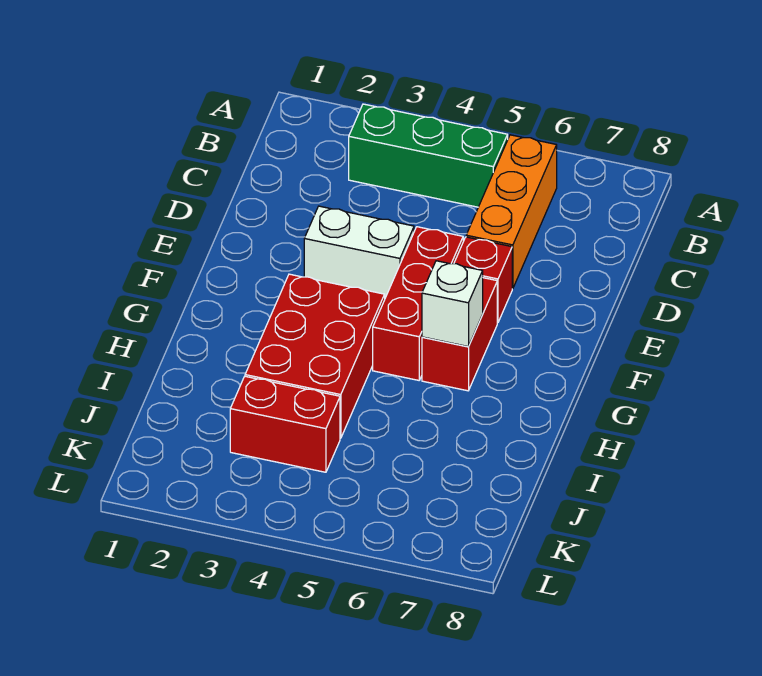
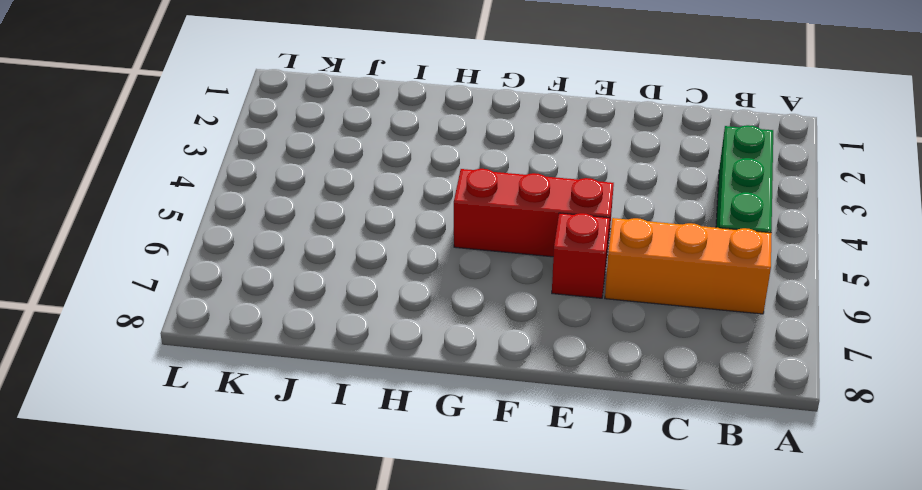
none -> white brick E3:E4 level 1
none -> red brick F6:G6 level 1

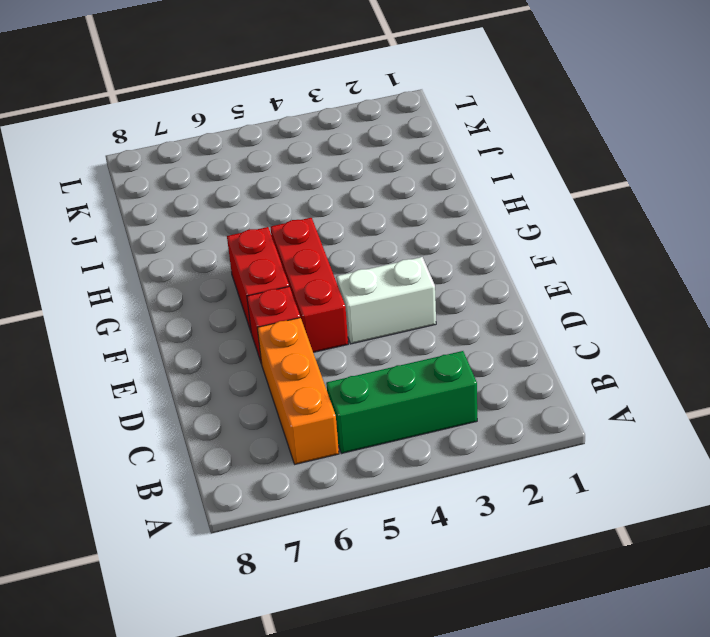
none -> red brick G3:I4 level 1
none -> red brick J3:J4 level 1

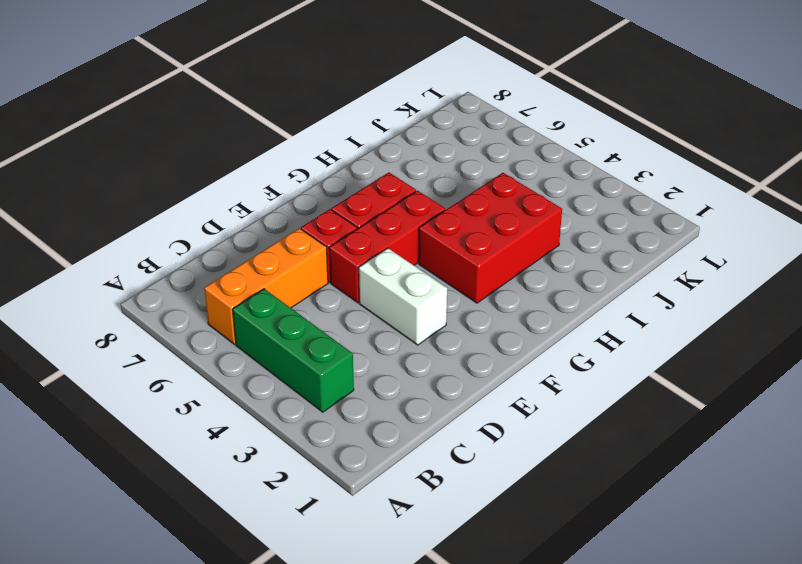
none -> red brick J3:J4 level 1
none -> white brick G6 level 2

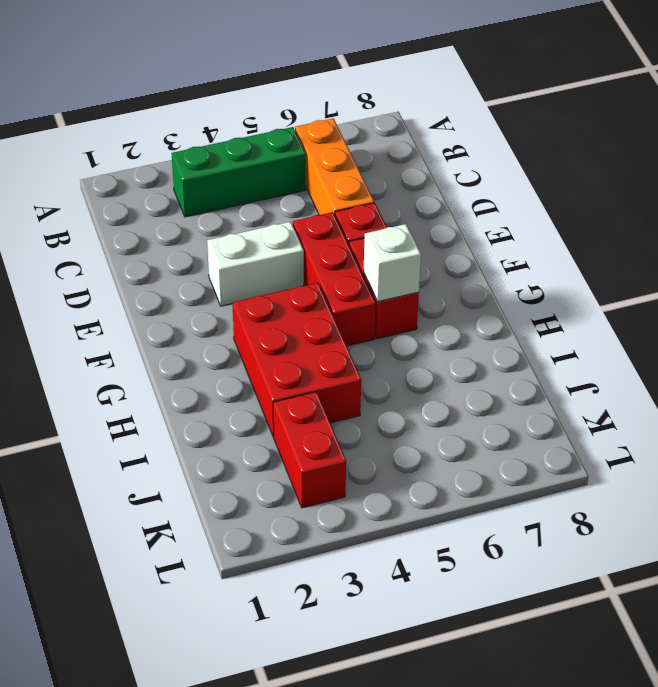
red brick J3:K3 level 1 -> red brick J3:J4 level 1

